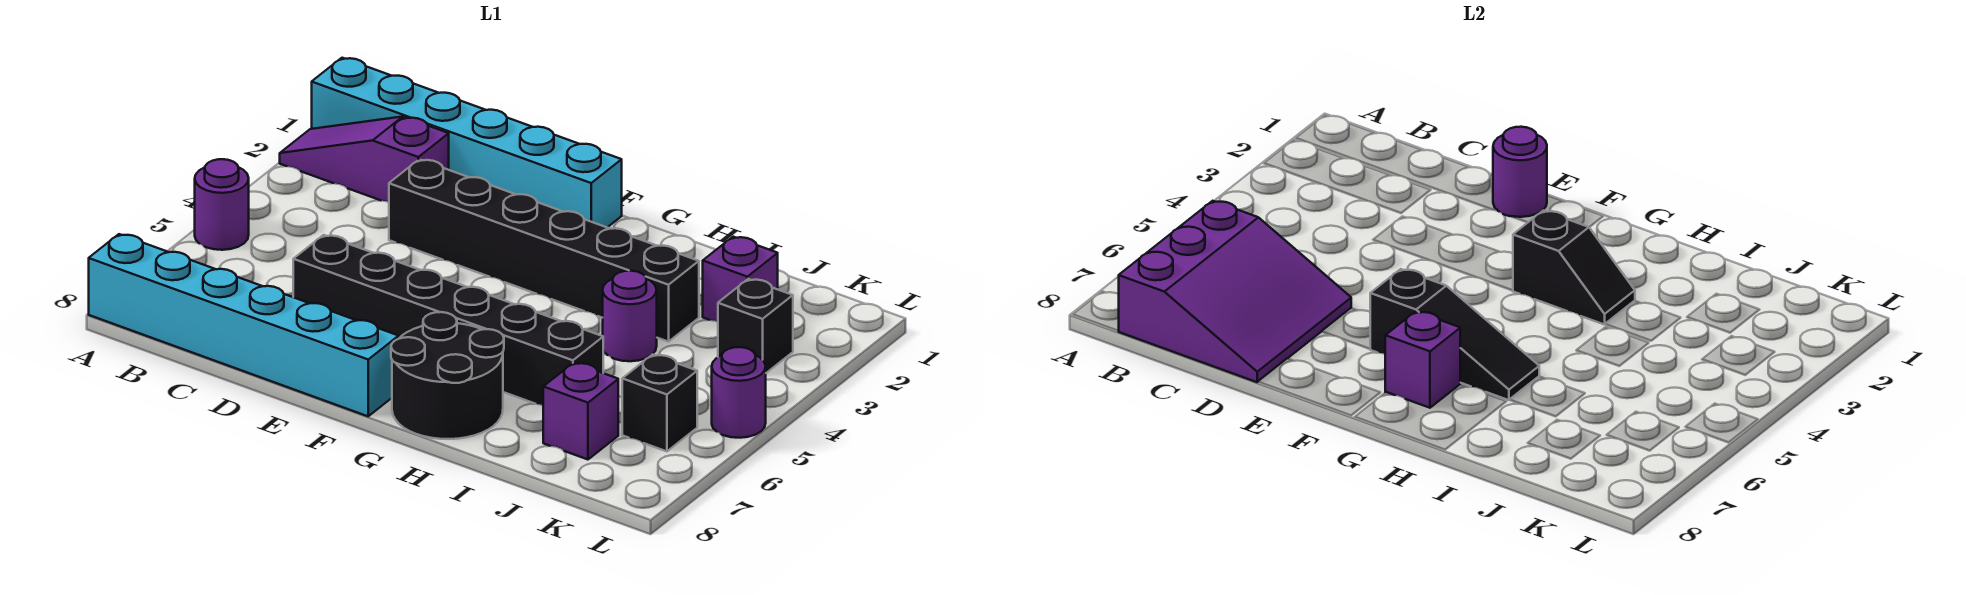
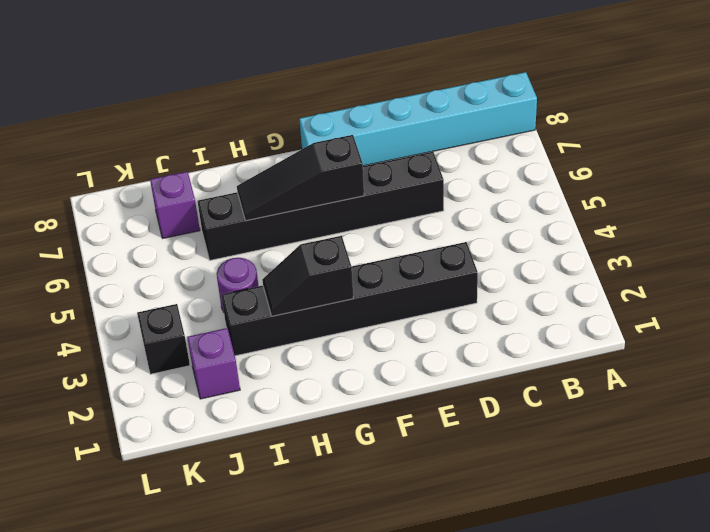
none -> cyan brick A1:F1 level 1
none -> purple slope A2:C2 level 1 top C
none -> purple round brick A5 level 1

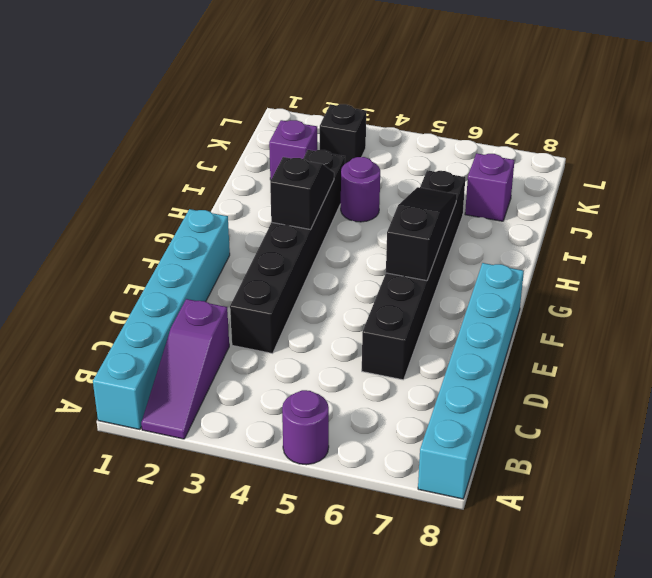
none -> black round brick G7:H8 level 1
none -> black brick K6 level 1
none -> purple round brick L5 level 1

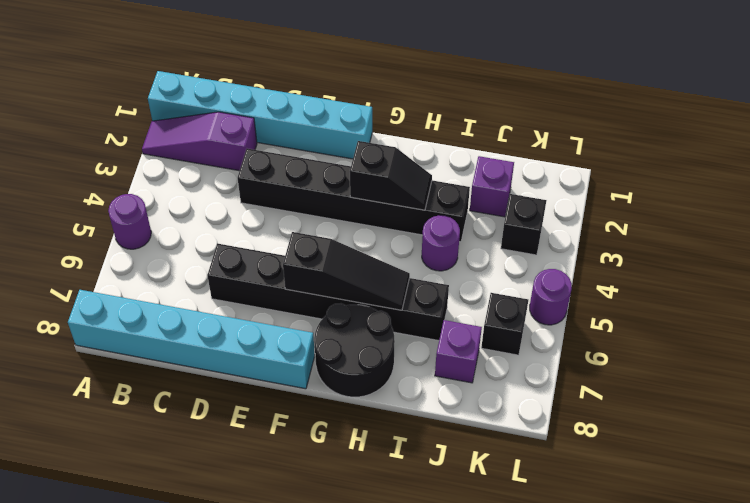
none -> purple slope B6:D8 level 2 top B
none -> purple round brick E1 level 2
none -> purple brick G7 level 2

